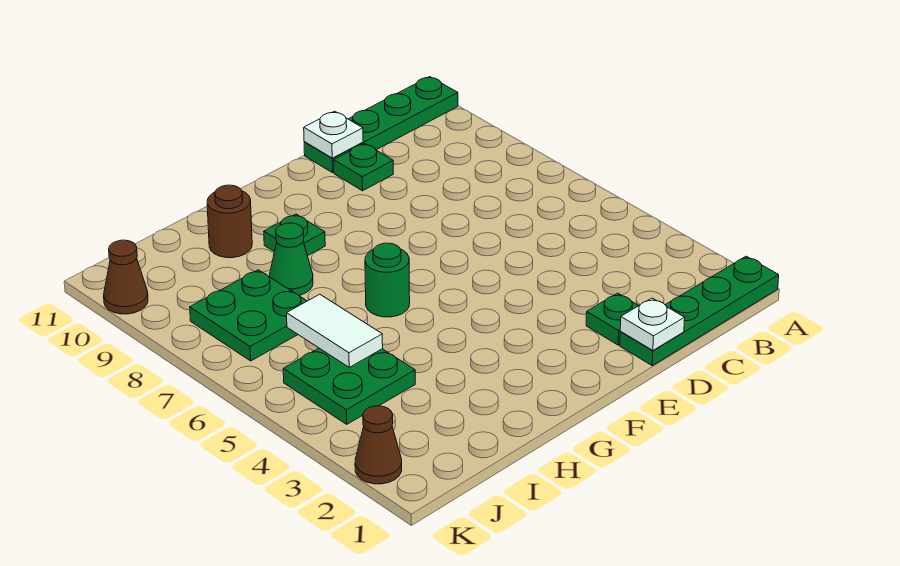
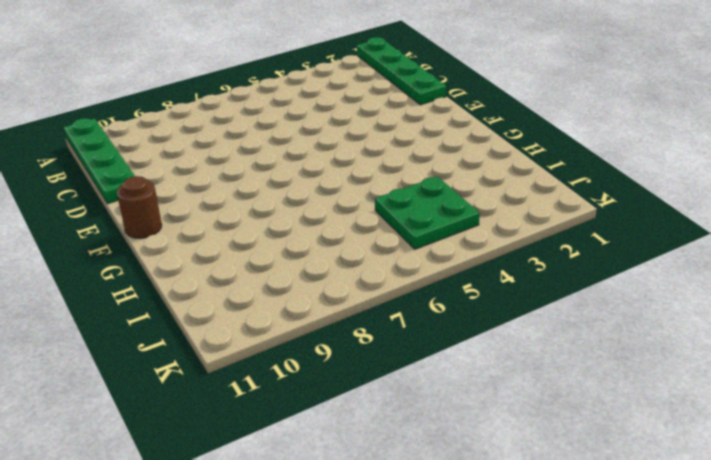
brown round brick F11 level 1 -> brown round brick H10 level 1
none -> green plate D2 level 1
none -> green plate D10 level 1
none -> green round brick G6 level 1

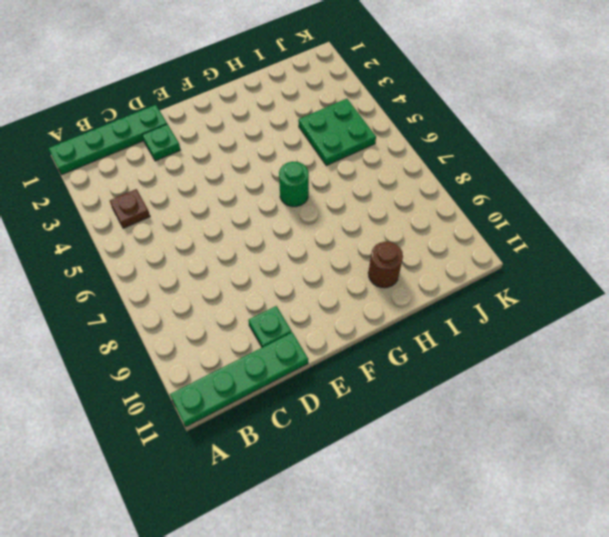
brown plate B4 level 1 -> none
none -> green plate G9 level 1
none -> green cone H8 level 1
none -> green plate I7:J8 level 1

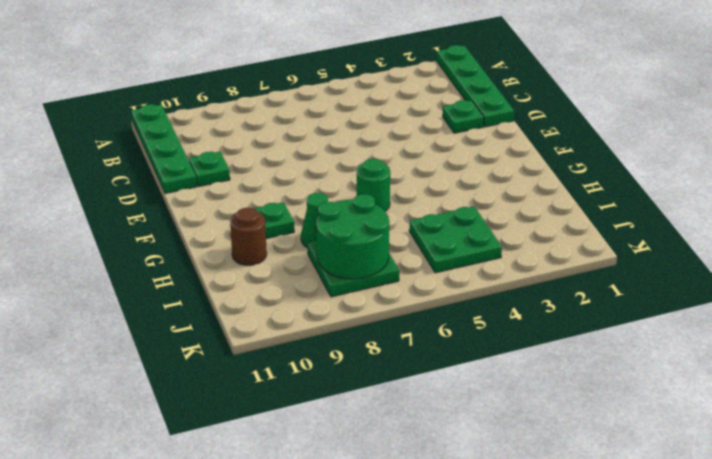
green round brick I7:J8 level 2 -> none
none -> brown cone K2 level 1
none -> brown cone K10 level 1
none -> white plate D1 level 2

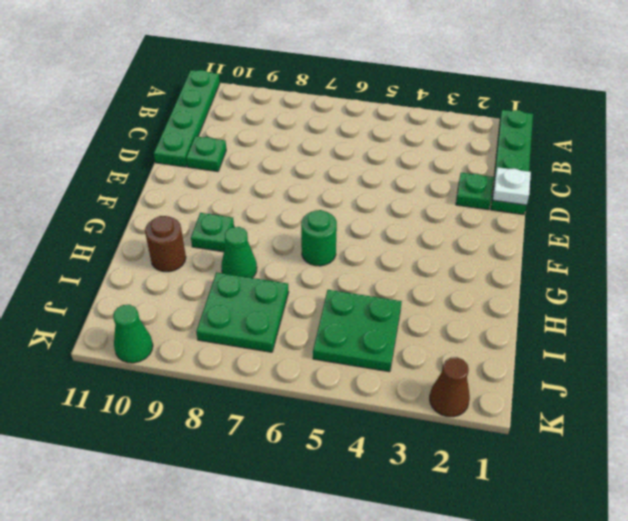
green cone K10 level 1 -> brown cone K10 level 1
none -> white plate D11 level 2
none -> white tile I5:I6 level 2

